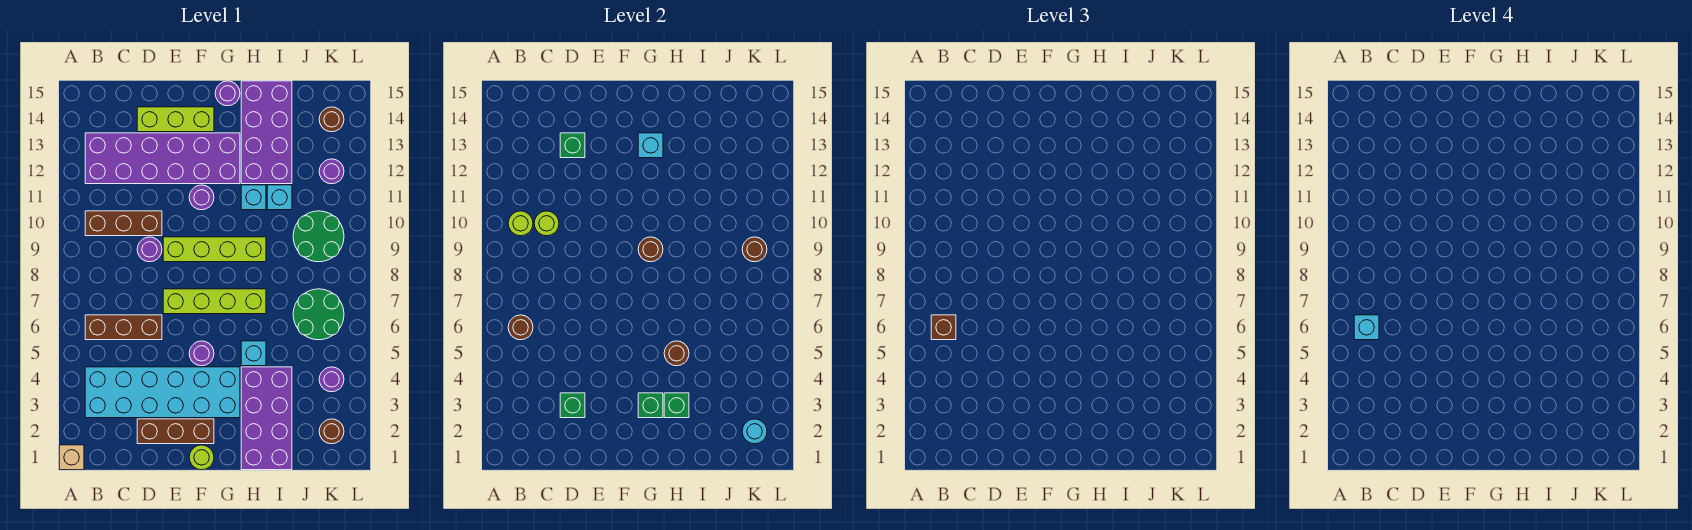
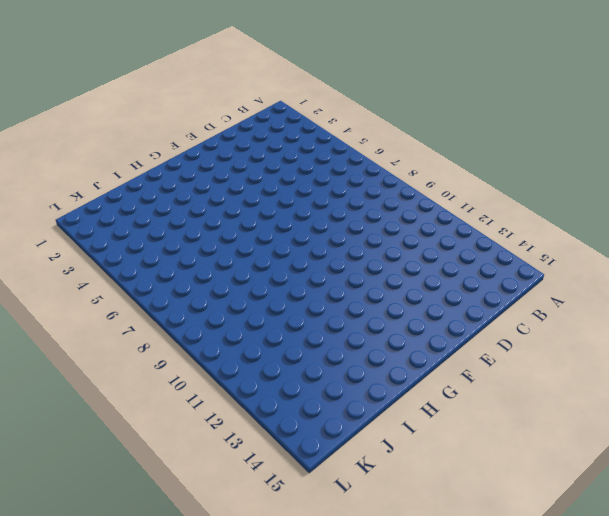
none -> tan brick A1 level 1
none -> cyan brick B3:G4 level 1
none -> brown brick B6:D6 level 1
none -> brown brick B10:D10 level 1

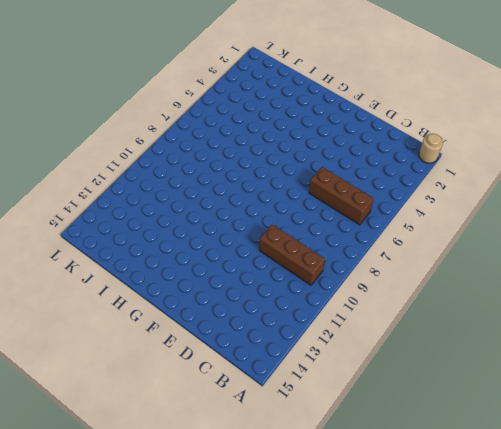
tan round brick A1 level 1 -> tan brick A1 level 1
none -> cyan brick B3:G4 level 1
none -> purple brick B12:G13 level 1
none -> brown brick D2:F2 level 1
none -> purple round brick D9 level 1

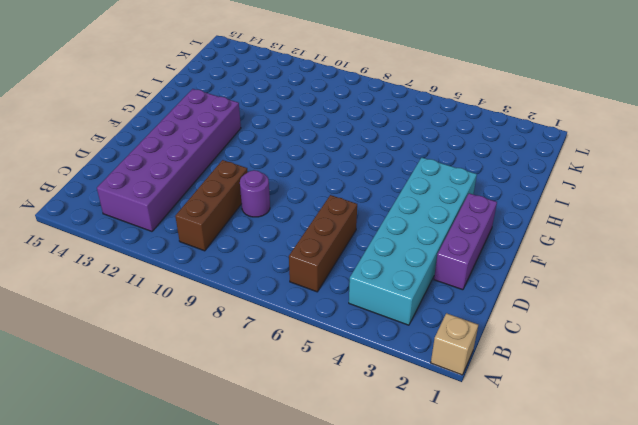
purple brick D2:F2 level 1 -> brown brick D2:F2 level 1
none -> lime brick D14:F14 level 1
none -> lime brick E7:H7 level 1
none -> lime brick E9:H9 level 1
none -> lime round brick F1 level 1

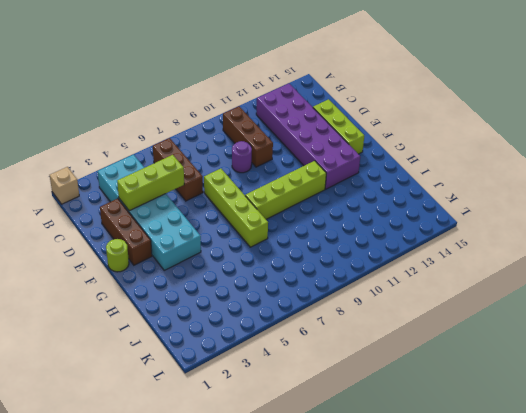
lime brick D3:D5 level 2 -> green brick D3 level 2
lime brick G8:G11 level 1 -> lime brick E9:H9 level 1
none -> purple round brick F5 level 1
none -> purple round brick F11 level 1
none -> purple round brick G15 level 1
none -> purple brick H1:I4 level 1

